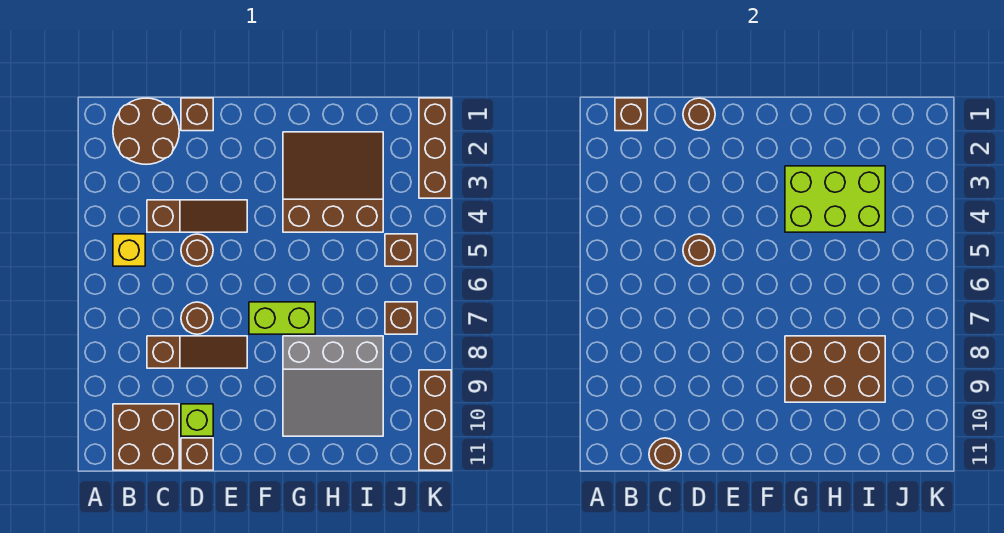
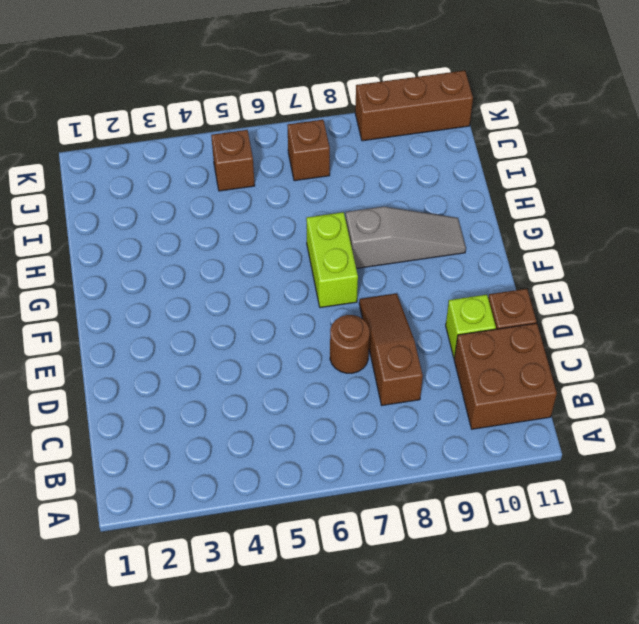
grey slope G8:G10 level 1 top 8 -> grey slope G8:I10 level 1 top 8
none -> brown round brick B1:C2 level 1
none -> yellow brick B5 level 1
none -> brown slope C4:E4 level 1 top C

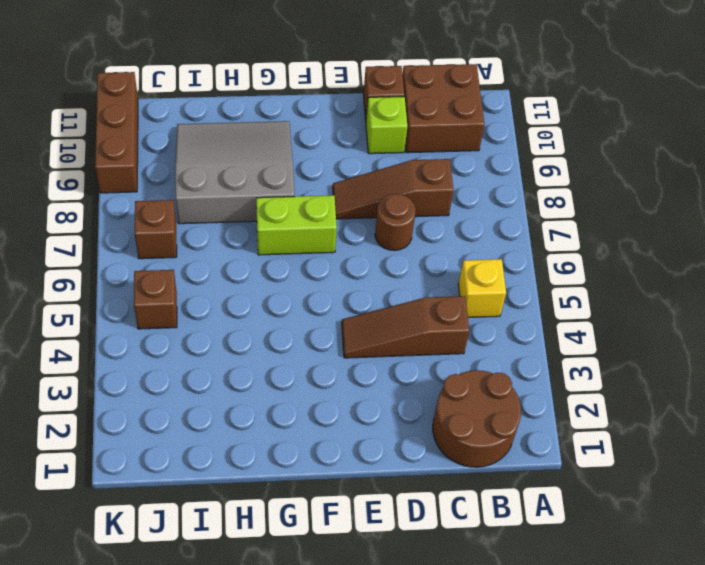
none -> brown brick D1 level 1
none -> brown round brick D5 level 1
none -> brown slope G2:I4 level 1 top 4

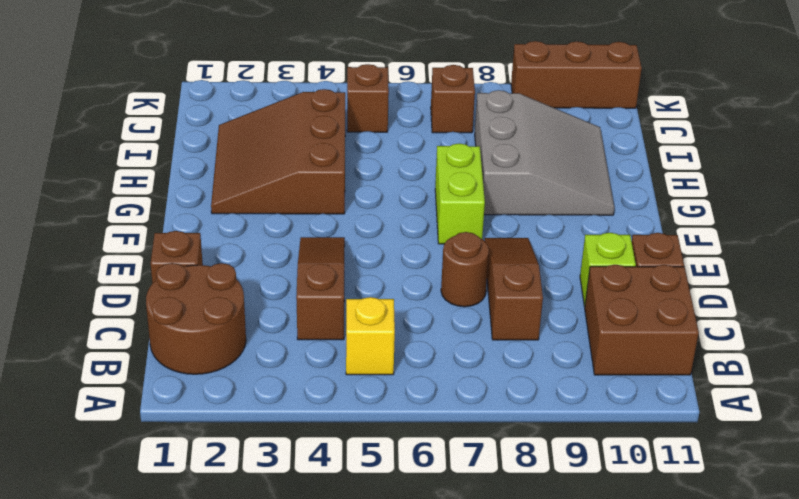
none -> brown round brick D5 level 1
none -> brown brick K1:K3 level 1
none -> brown brick B1 level 2

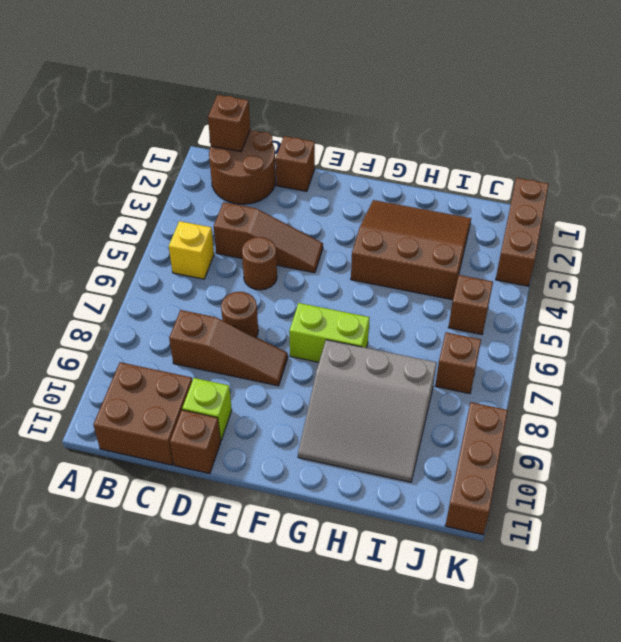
none -> brown round brick C11 level 2
none -> brown round brick D1 level 2
none -> brown round brick D5 level 2

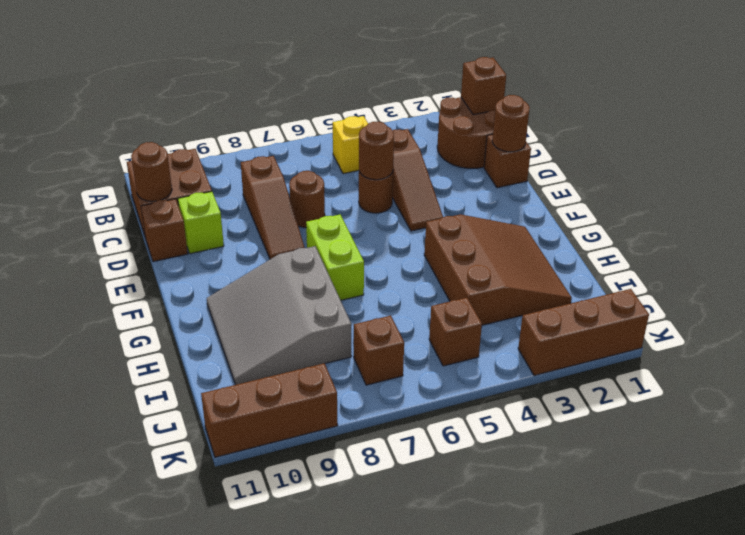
none -> lime brick G3:I4 level 2
none -> brown brick G8:I9 level 2

